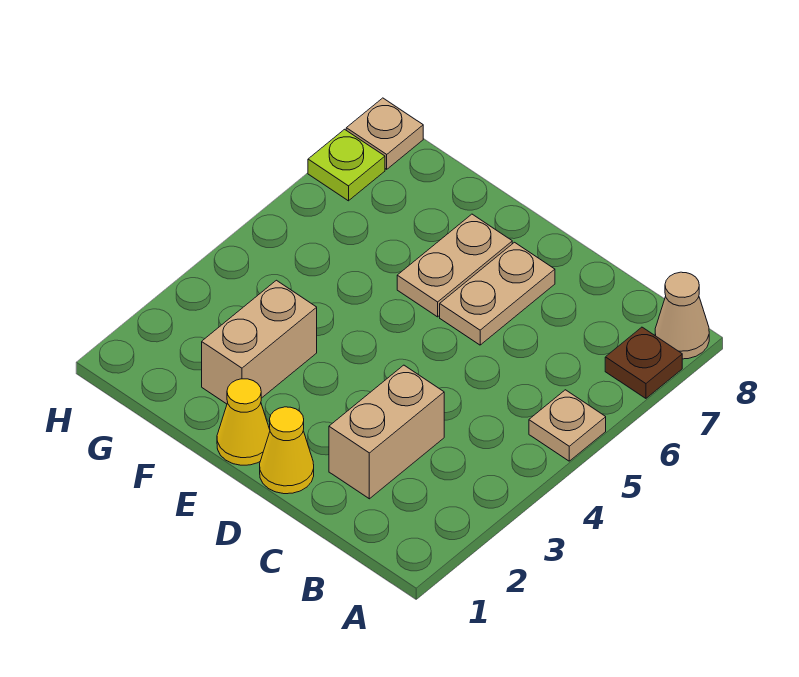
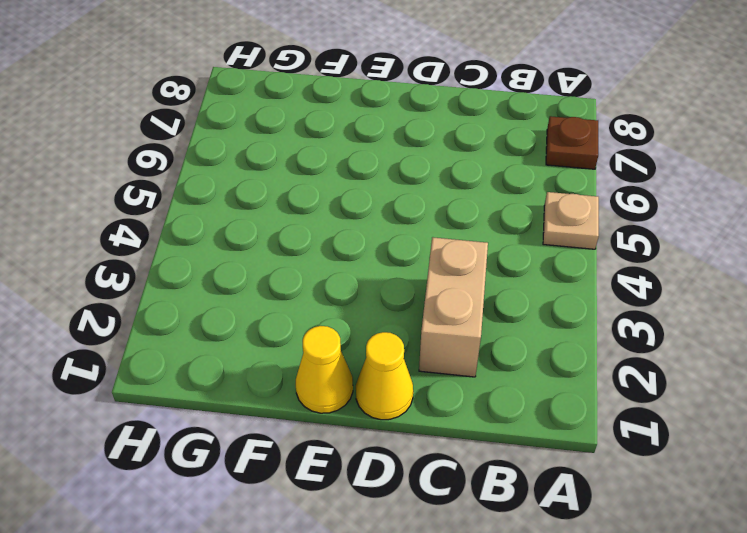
none -> tan cone A8 level 1
none -> tan plate D6:D7 level 1

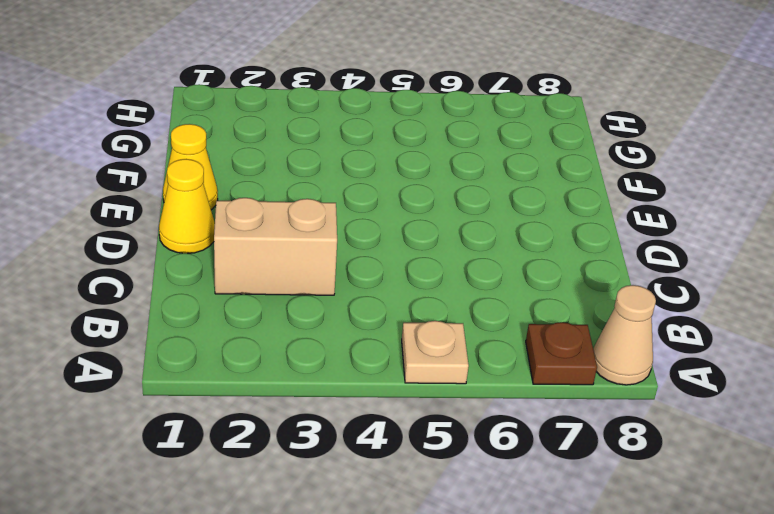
none -> tan plate D6:D7 level 1
none -> tan plate E6:E7 level 1

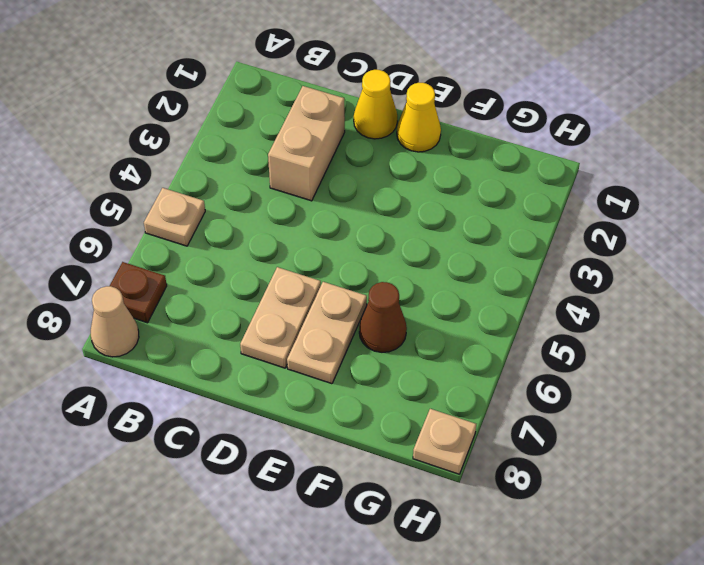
brown cone F6 level 1 -> none
none -> tan brick F2:F3 level 1
none -> lime plate H7 level 1

